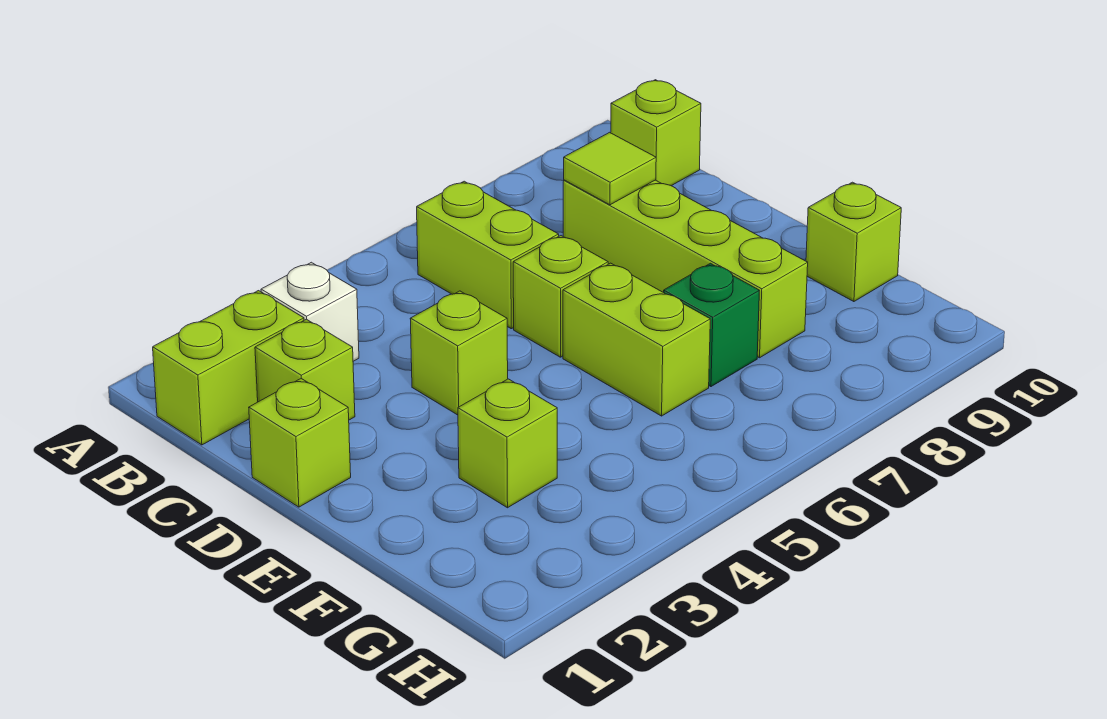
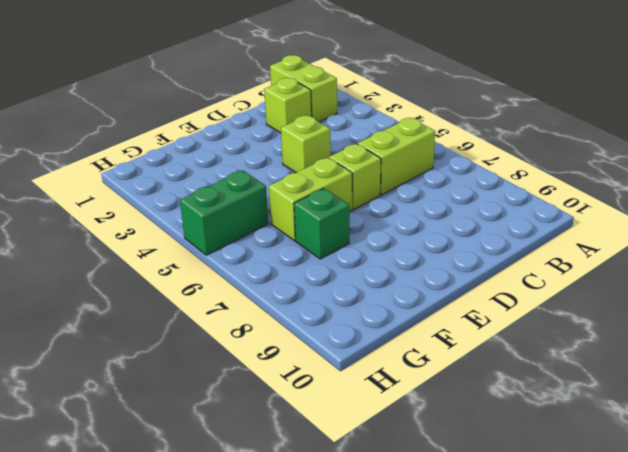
green brick G5:H5 level 1 -> none
none -> white brick B3 level 1
none -> lime brick B10 level 1
none -> lime brick C8:F8 level 1

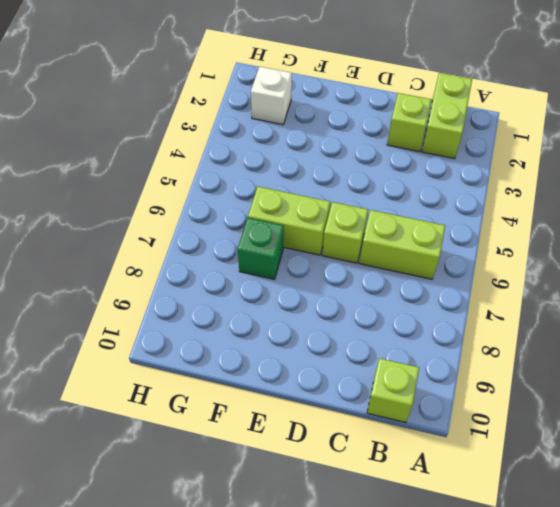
white brick G2 level 1 -> white brick B3 level 1
none -> lime brick C8:F8 level 1
none -> lime brick D1 level 1
none -> lime brick D4 level 1

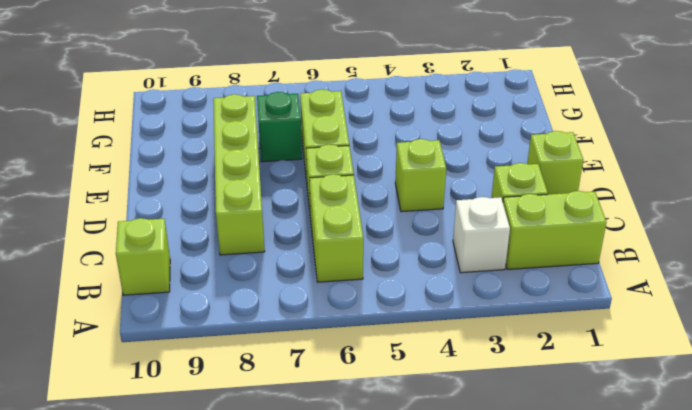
none -> lime brick F3 level 1
none -> lime brick F10 level 1
none -> lime tile C8 level 2

